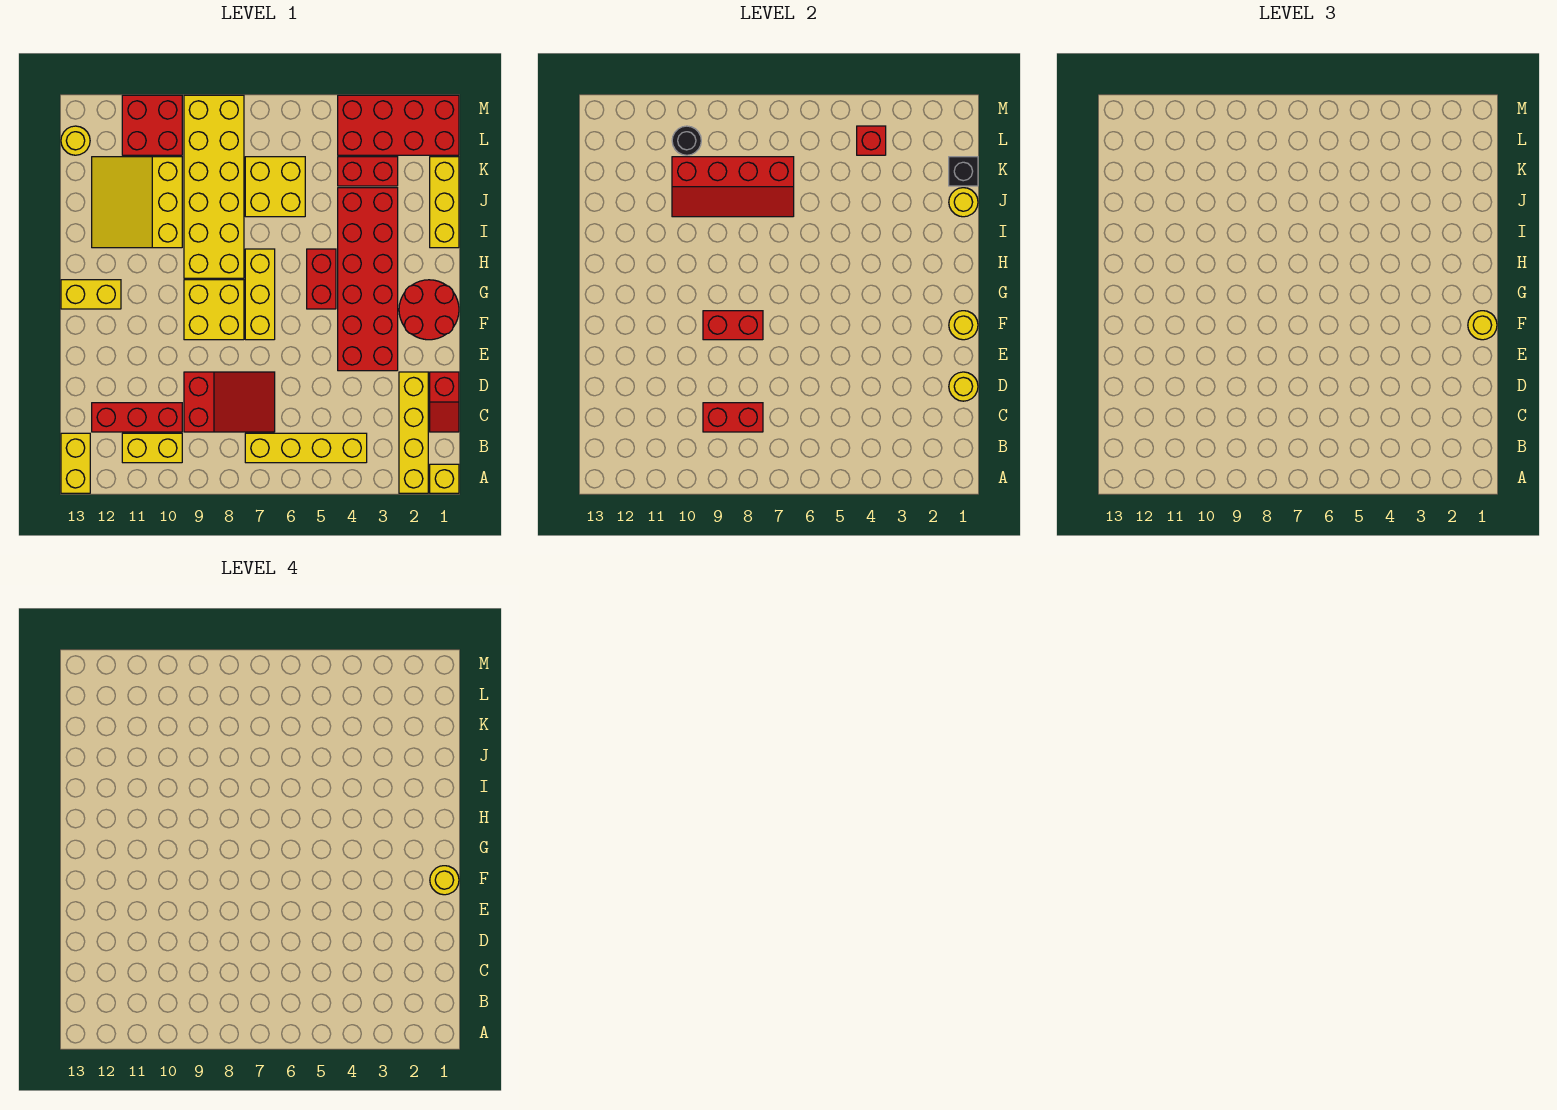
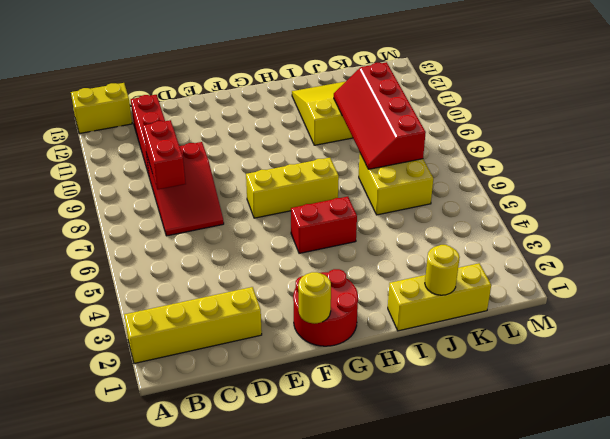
none -> yellow brick A1 level 1
none -> yellow brick B4:B7 level 1
none -> yellow brick B10:B11 level 1
none -> red slope C1:D1 level 1 top D

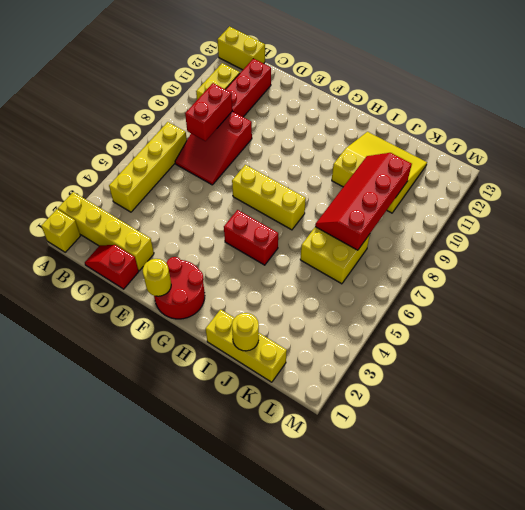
none -> red brick E3:J4 level 1
none -> yellow brick F8:G9 level 1
none -> yellow brick G12:G13 level 1
none -> yellow brick H8:M9 level 1

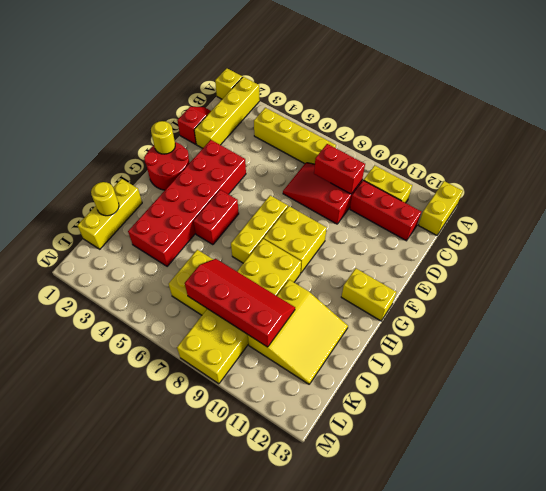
none -> red brick K3:K4 level 1
none -> red brick L1:M4 level 1
none -> red brick L10:M11 level 1
none -> yellow round brick L13 level 1

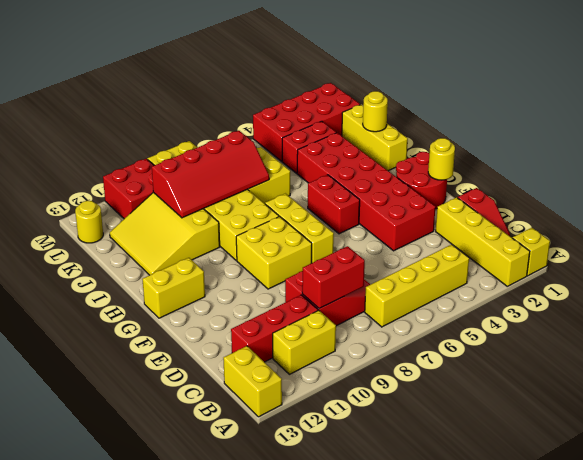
none -> yellow round brick D1 level 2
none -> red brick F8:F9 level 2
none -> black brick K1 level 2
none -> red brick L4 level 2

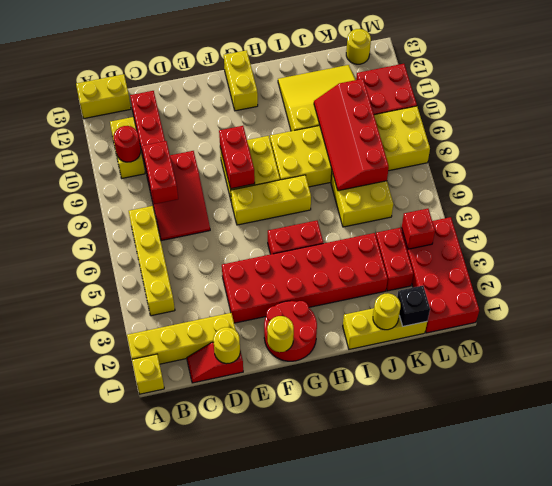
red round brick B10 level 2 -> none
none -> black round brick L10 level 2
none -> yellow round brick F1 level 3
none -> yellow round brick F1 level 4

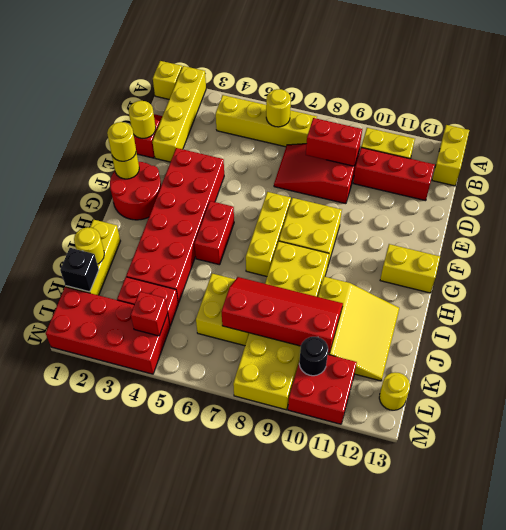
yellow round brick B6 level 2 -> yellow round brick F1 level 4
none -> red brick F8:F9 level 2

